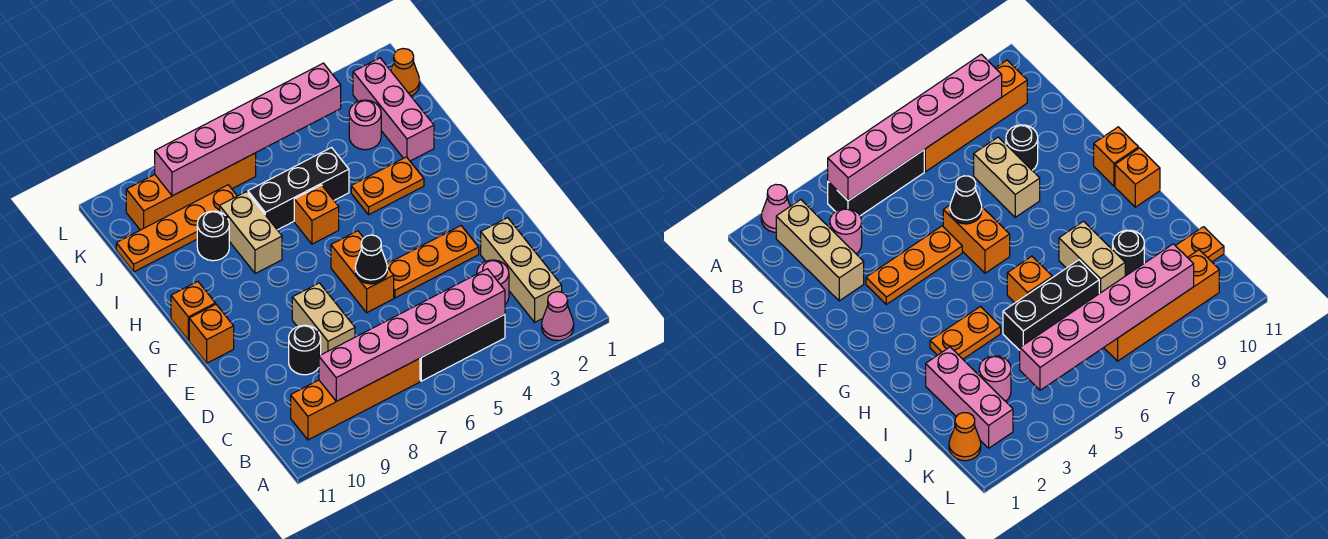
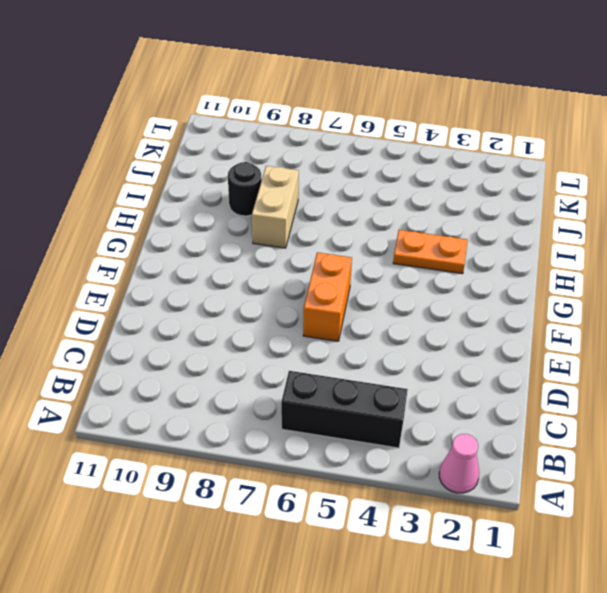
none -> tan brick B2:D2 level 1
none -> orange brick B7:B10 level 1
none -> pink round brick C3 level 1

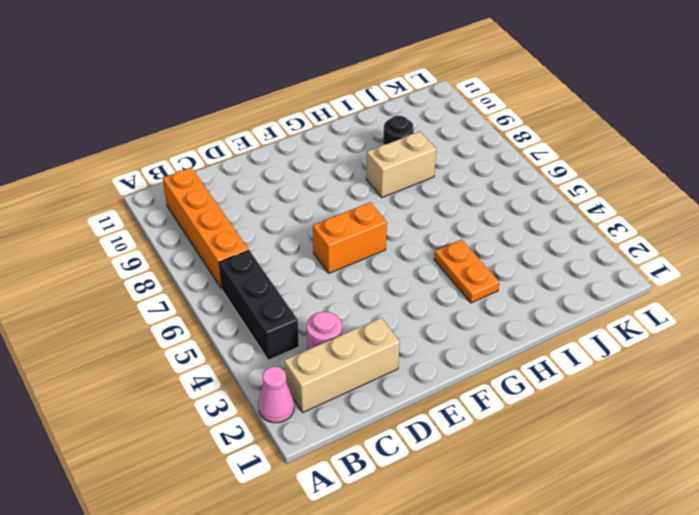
none -> tan brick D8:E8 level 1
none -> black round brick D9 level 1
none -> orange plate E3:E5 level 1

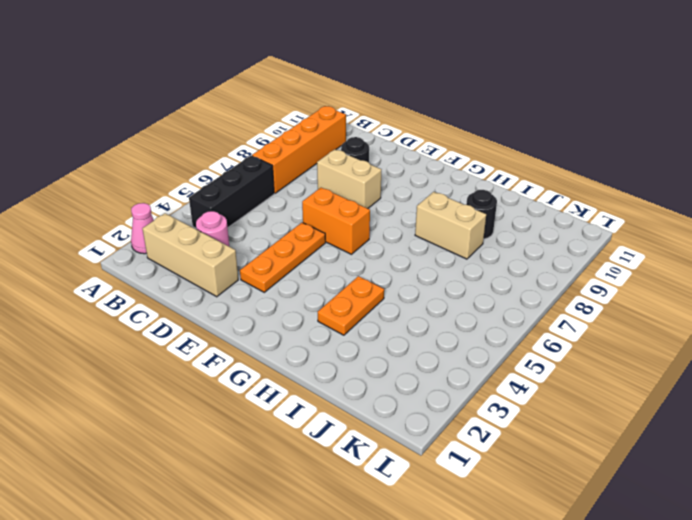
none -> orange brick F11 level 1
none -> orange brick G11 level 1
none -> orange brick H6 level 1

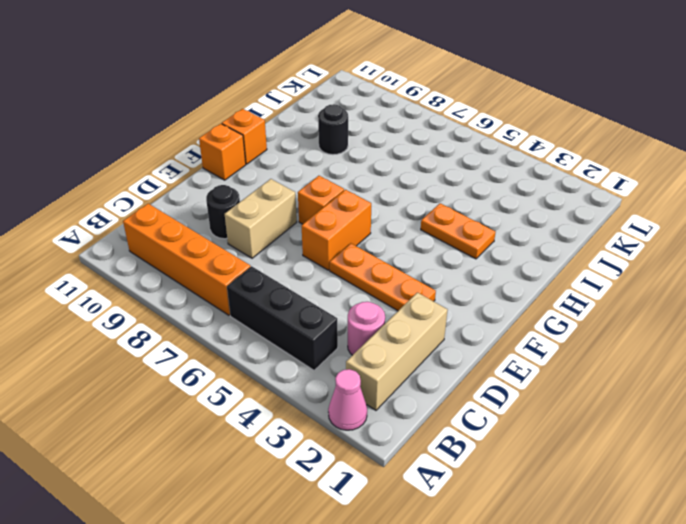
orange brick F7 level 1 -> orange brick H6 level 1
none -> tan brick H8:I8 level 1
none -> pink brick I2:K2 level 1
none -> black brick I5:I7 level 1

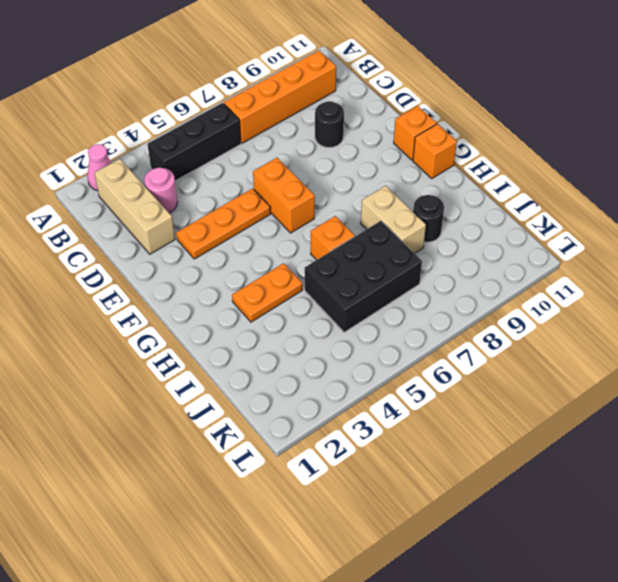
black brick I5:J7 level 1 -> black brick I5:I7 level 1
none -> tan brick D8:E8 level 1
none -> pink brick I2:K2 level 1
none -> pink round brick J3 level 1

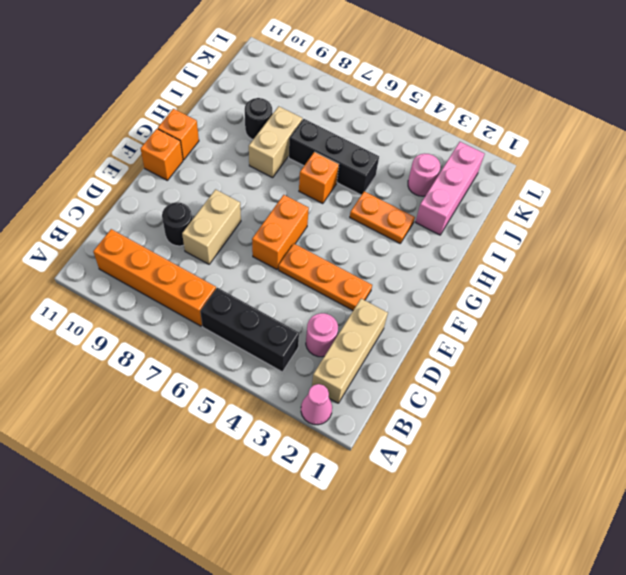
none -> orange plate J8:J11 level 1
none -> orange cone K1 level 1
none -> orange brick K7:K10 level 1

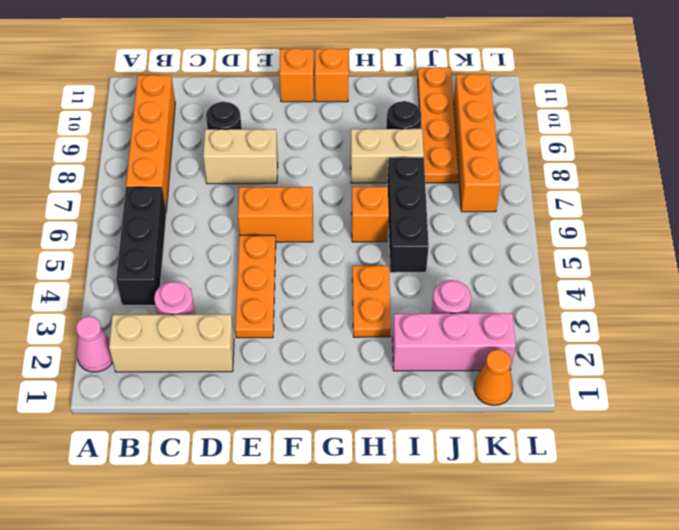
none -> pink brick B4:B9 level 2
none -> black cone E6 level 2
none -> pink brick K4:K9 level 2

